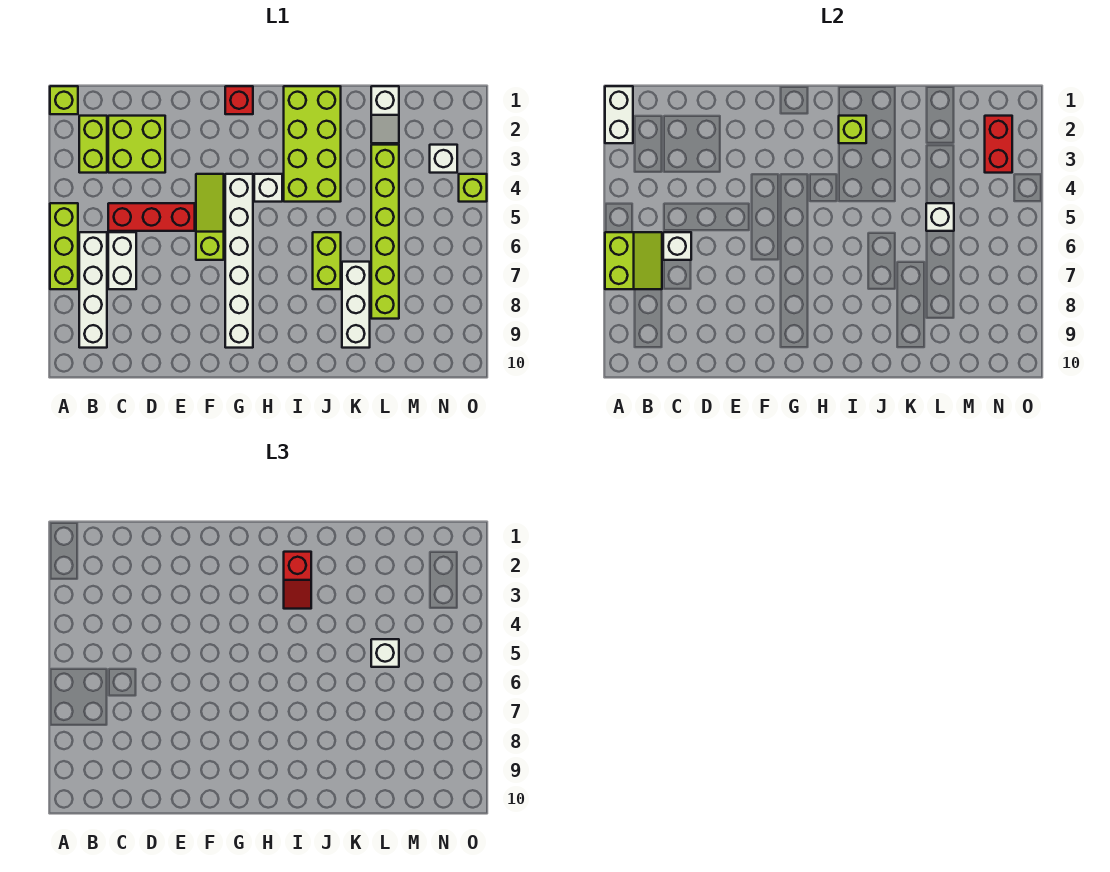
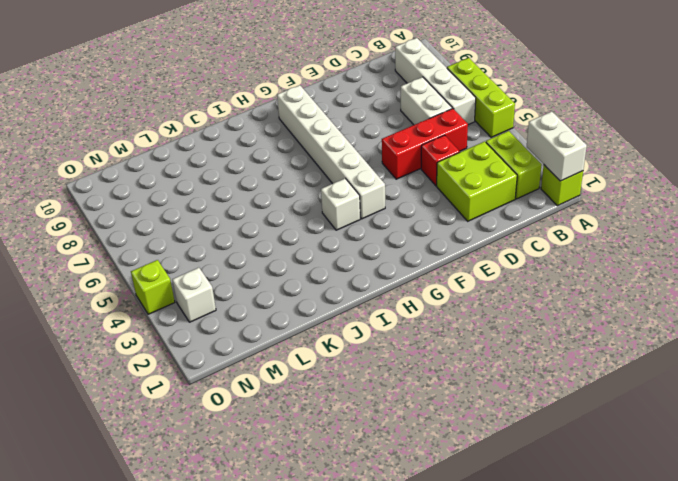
red brick D4 level 1 -> red brick G1 level 1
none -> lime slope F4:F6 level 1 top 6
none -> lime brick I1:J4 level 1
none -> lime brick J6:J7 level 1

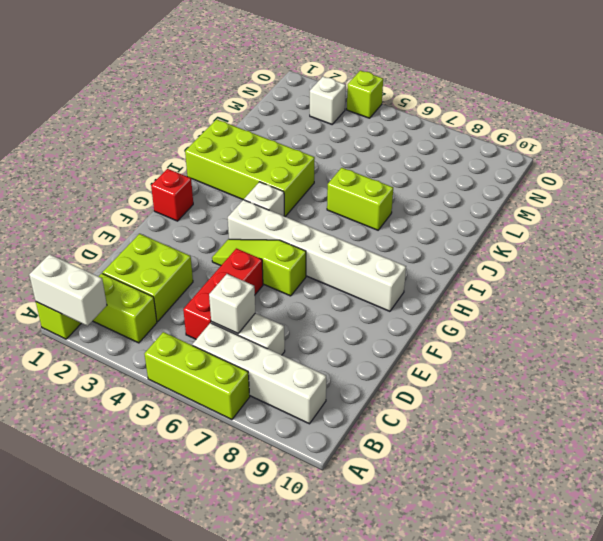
none -> white brick K7:K9 level 1
none -> white slope L1:L2 level 1 top 1
none -> lime brick L3:L8 level 1

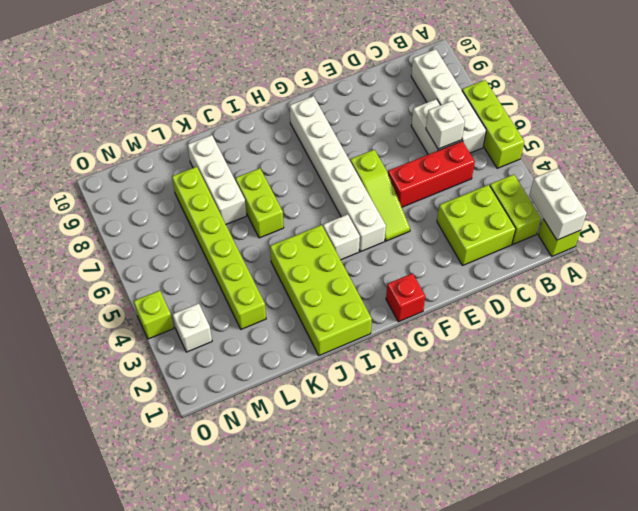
none -> white slope L1:L2 level 1 top 1
none -> lime slope A6:B7 level 2 top A
none -> lime brick I2 level 2

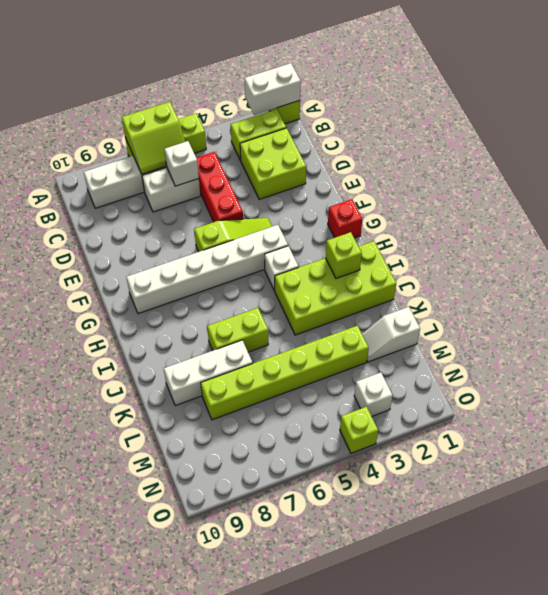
none -> white brick L5 level 2
none -> red brick N2:N3 level 2
none -> red slope I2:I3 level 3 top 2

